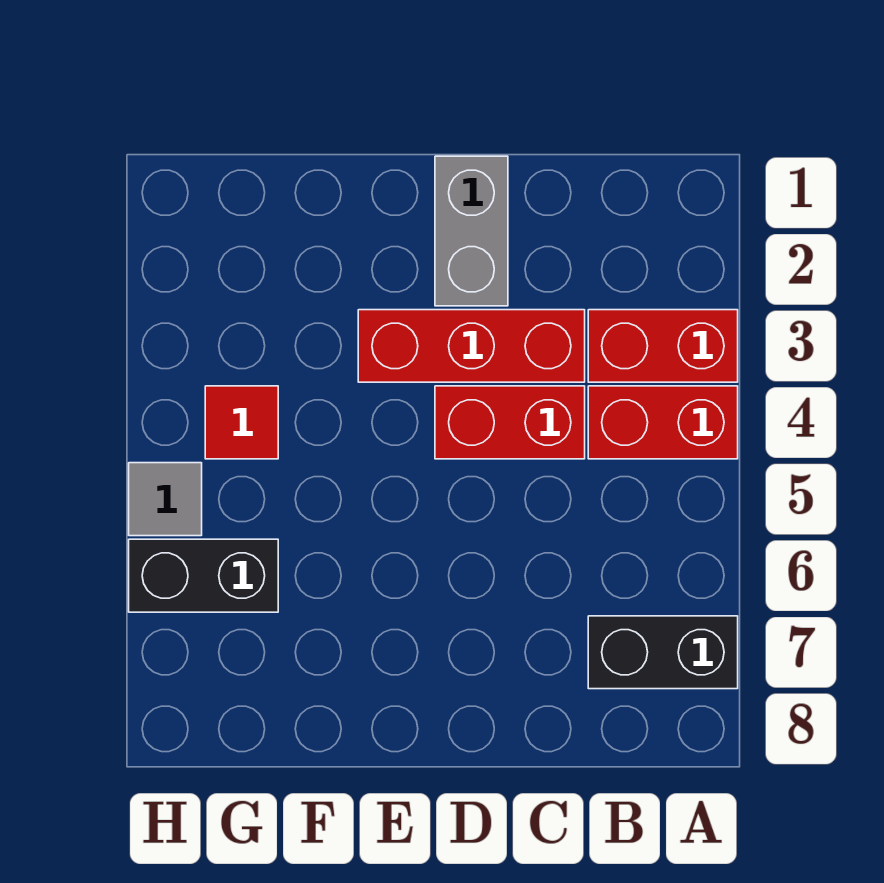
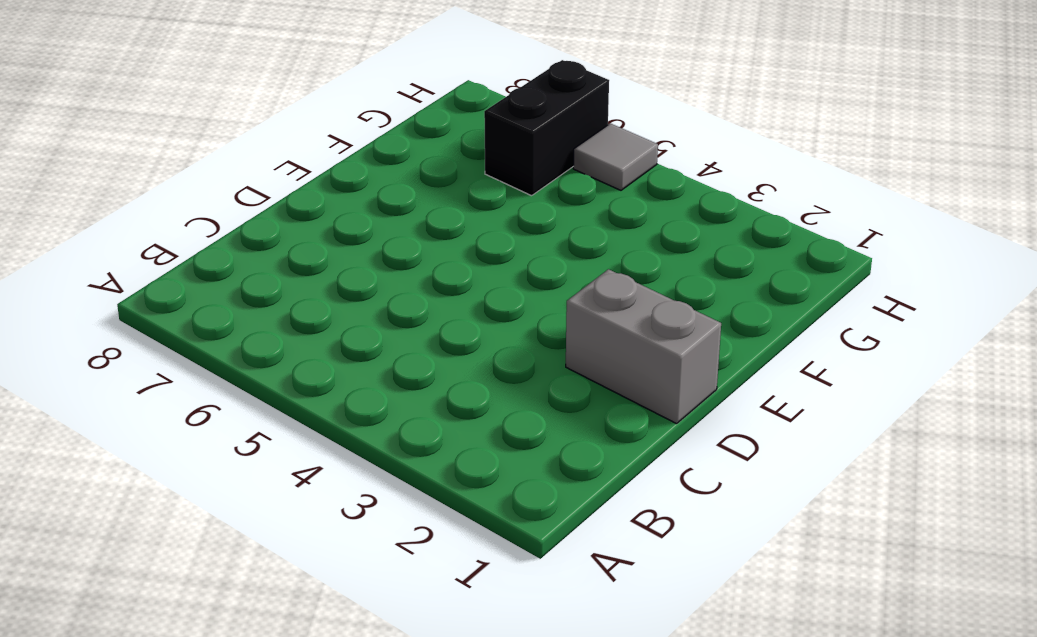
none -> red brick A3:B3 level 1
none -> red brick A4:B4 level 1

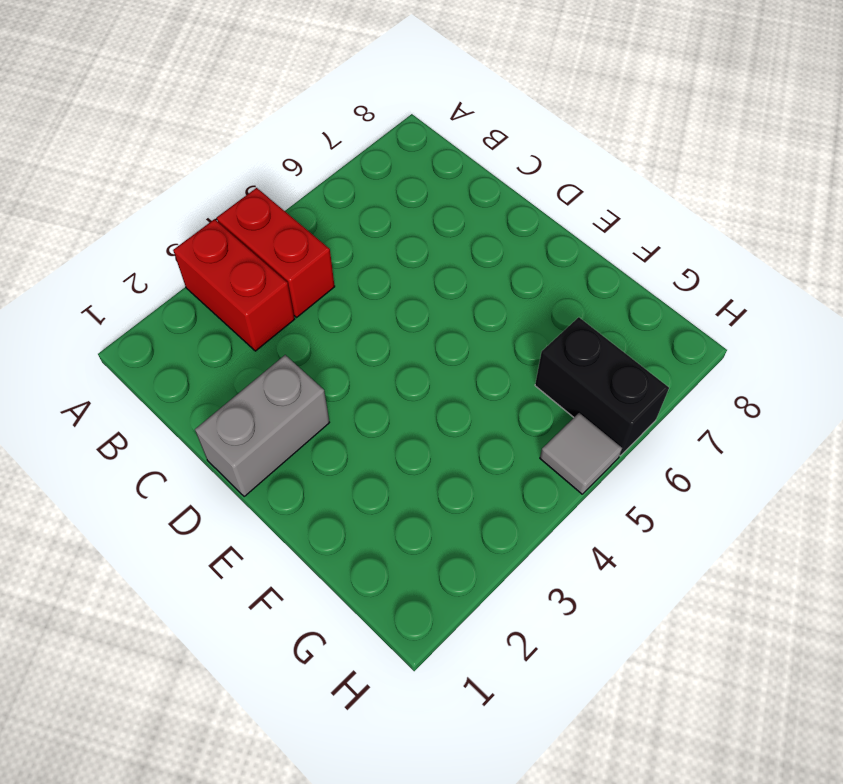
none -> black brick A7:B7 level 1
none -> red brick C3:E3 level 1

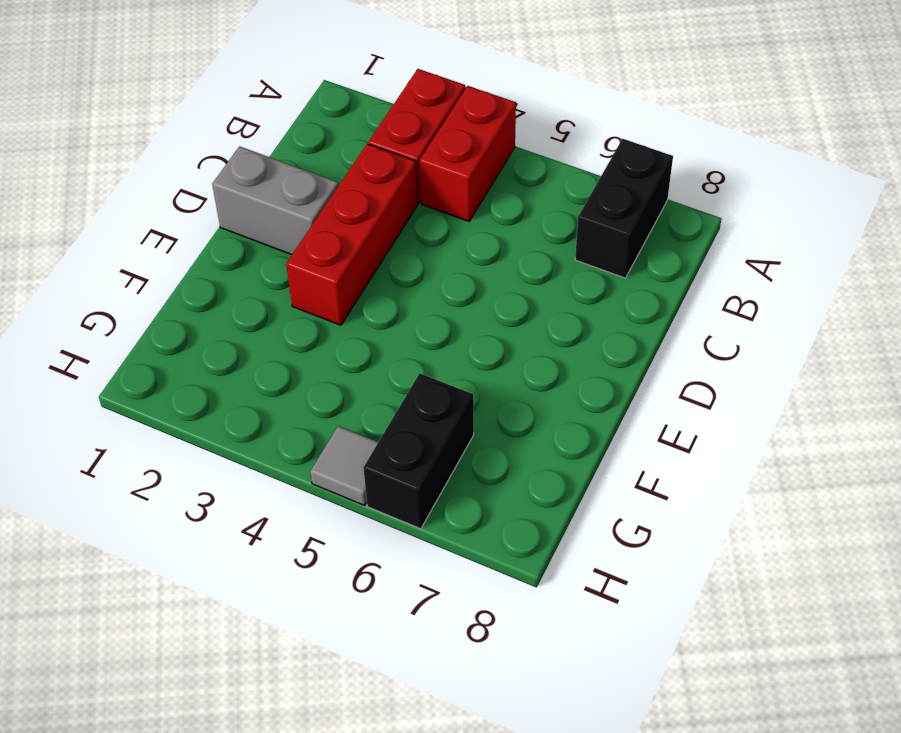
none -> red brick C4:D4 level 1
none -> red tile G4 level 1

